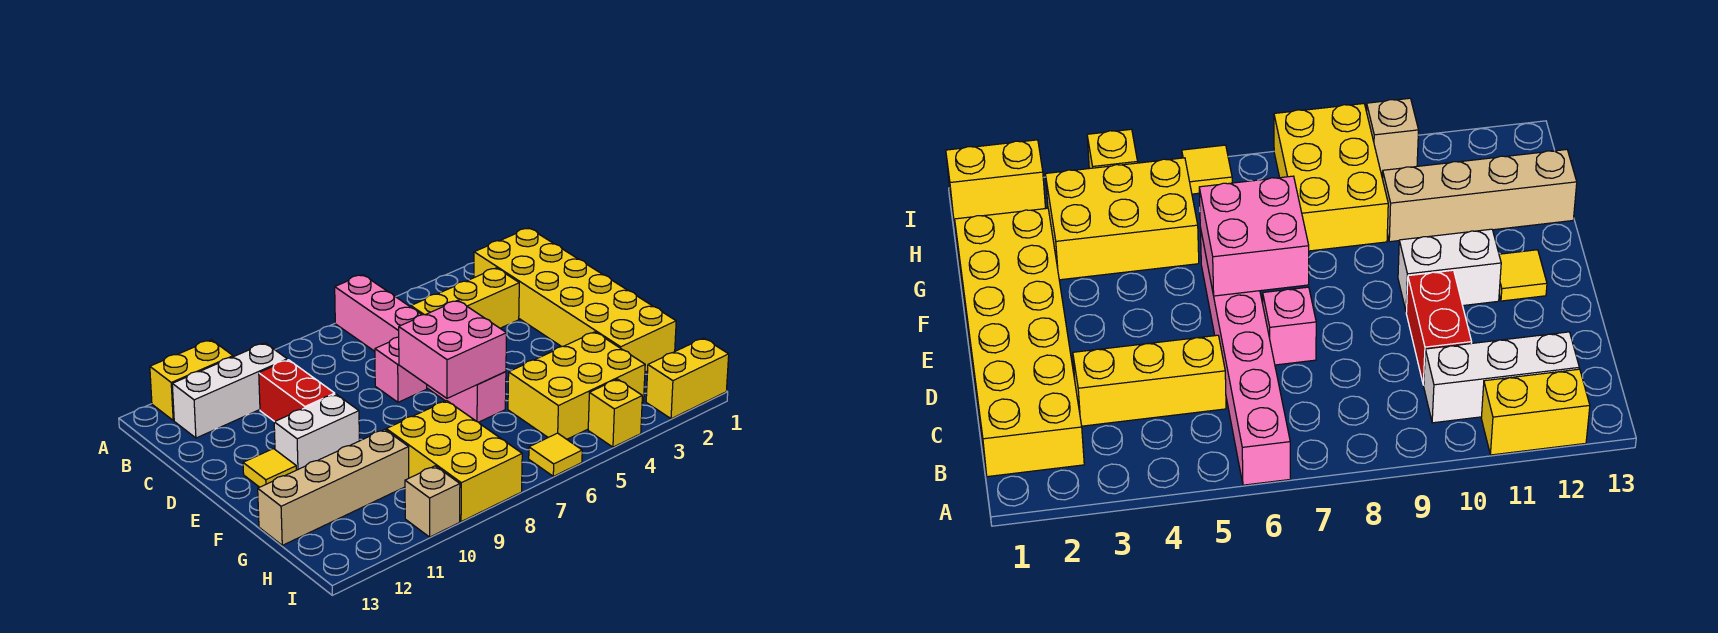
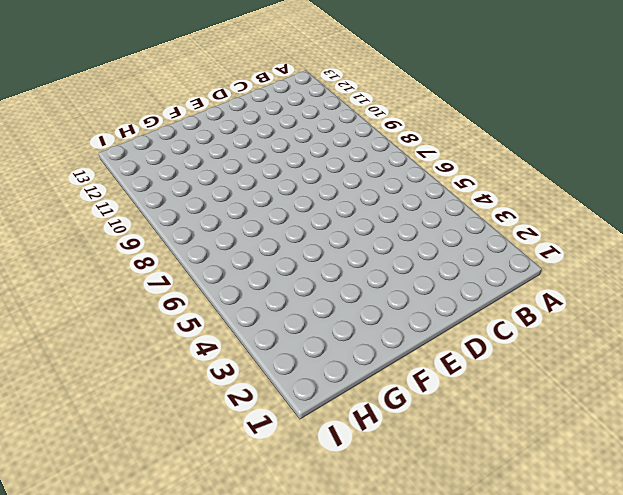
none -> pink brick A6:F6 level 1
none -> yellow brick A11:A12 level 1
none -> yellow brick B1:G2 level 1

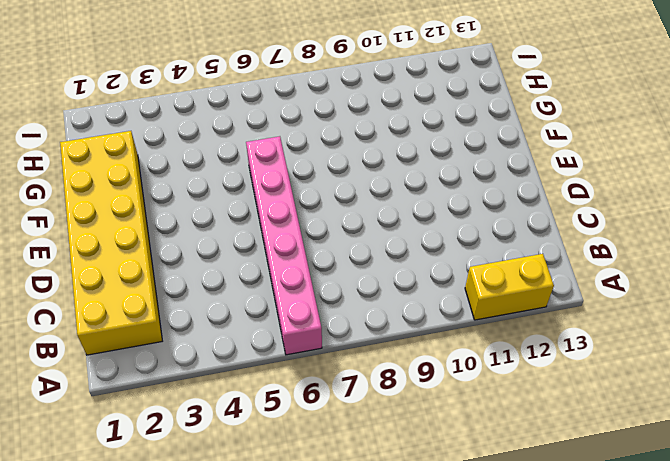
none -> white brick B10:B12 level 1
none -> yellow brick C3:C5 level 1
none -> red brick C10:D10 level 1

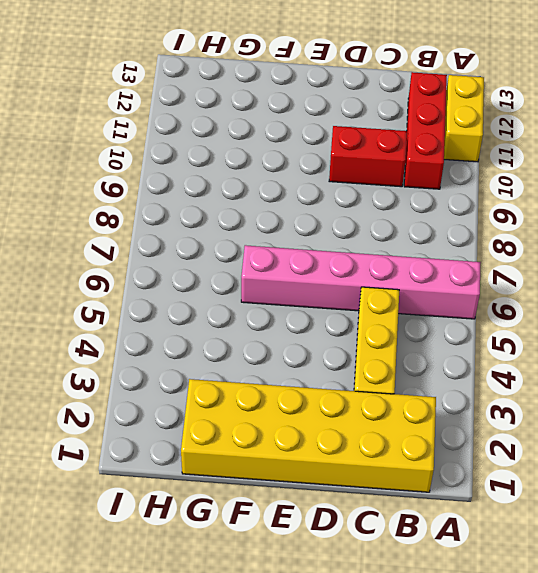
red brick B10:B12 level 1 -> white brick B10:B12 level 1
none -> pink brick D7 level 1
none -> white brick E10:E11 level 1
none -> yellow tile E12 level 1

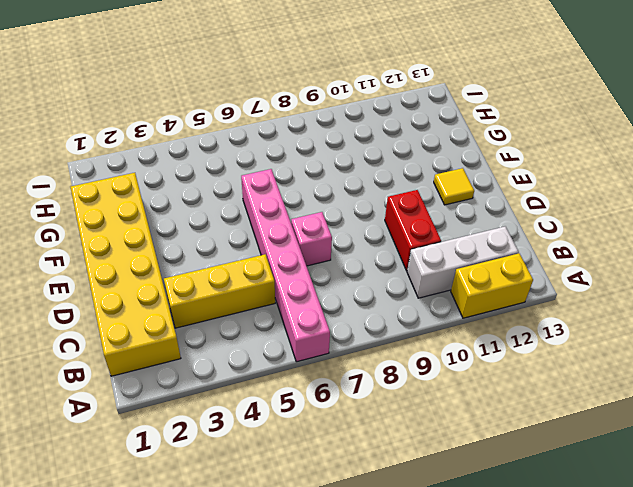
none -> white brick E10:E11 level 1
none -> yellow brick G3:H5 level 1
none -> yellow brick G8:I9 level 1

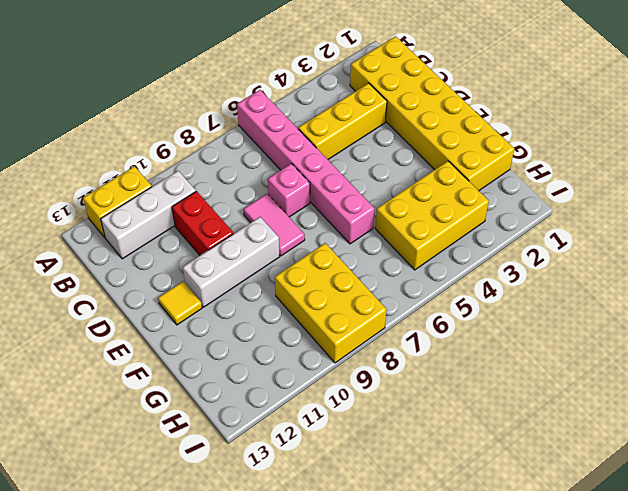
pink tile D8:E8 level 1 -> none
white brick E9:E11 level 1 -> white brick E10:E11 level 1
none -> tan brick G10:G13 level 1
none -> yellow brick I1:I2 level 1
none -> yellow brick I4 level 1

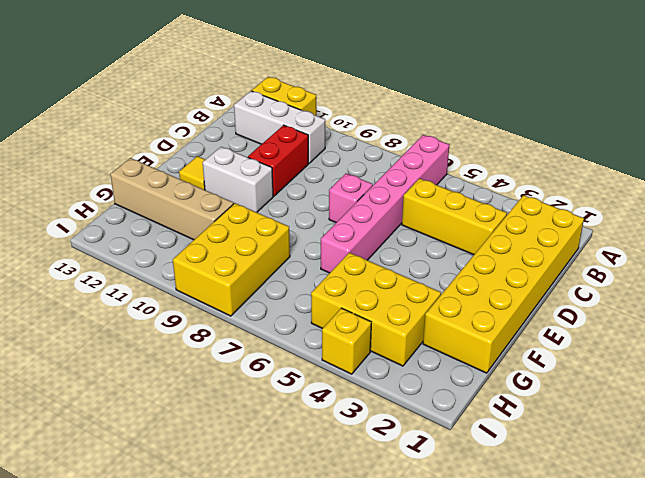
none -> yellow brick I1:I2 level 1
none -> yellow tile I6 level 1
none -> tan brick I10 level 1

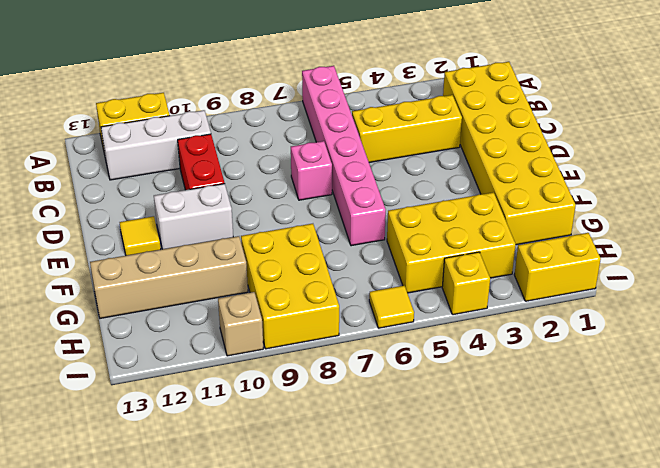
none -> pink brick E6:F7 level 2

